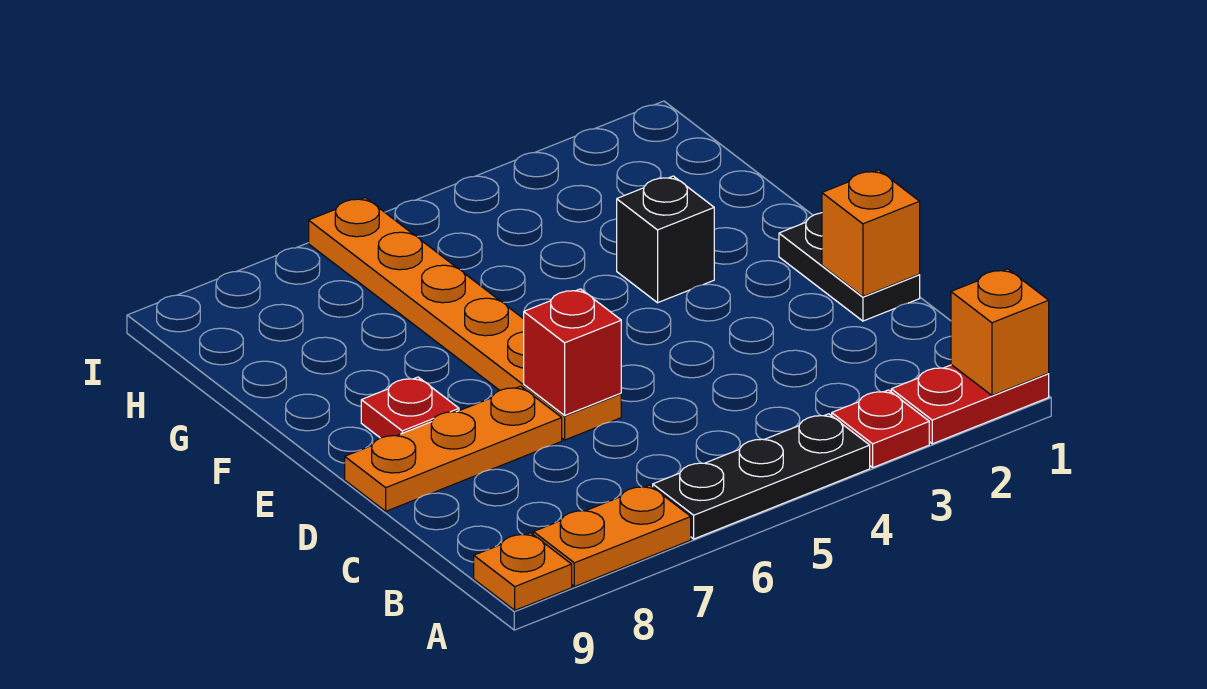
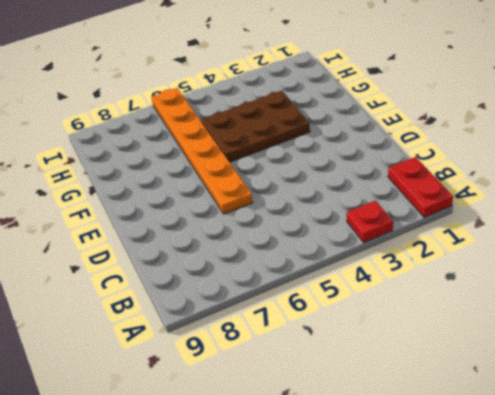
red plate A1:B1 level 1 -> red plate A1:A2 level 1
brown plate F3:G5 level 1 -> black brick F3 level 1
none -> black plate A4:A6 level 1
none -> orange plate A7:A8 level 1
none -> orange plate A9 level 1

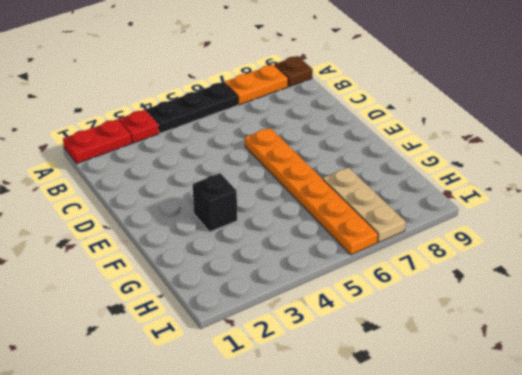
brown plate A9 level 1 -> orange plate A9 level 1
tan plate G7:I7 level 1 -> none
none -> black plate D1:E1 level 1
none -> orange plate D7:D9 level 1
none -> red plate E8 level 1

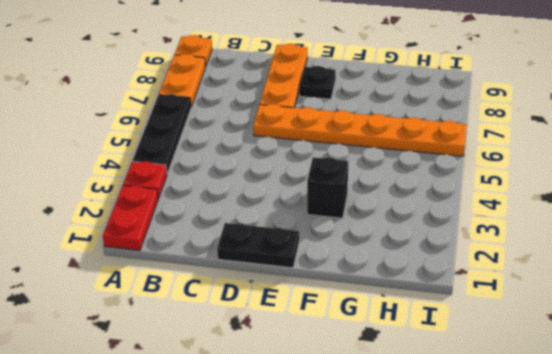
black plate E8 level 1 -> red plate E8 level 1
none -> orange brick A1 level 2
none -> orange brick D1 level 2
none -> red brick D6 level 2

